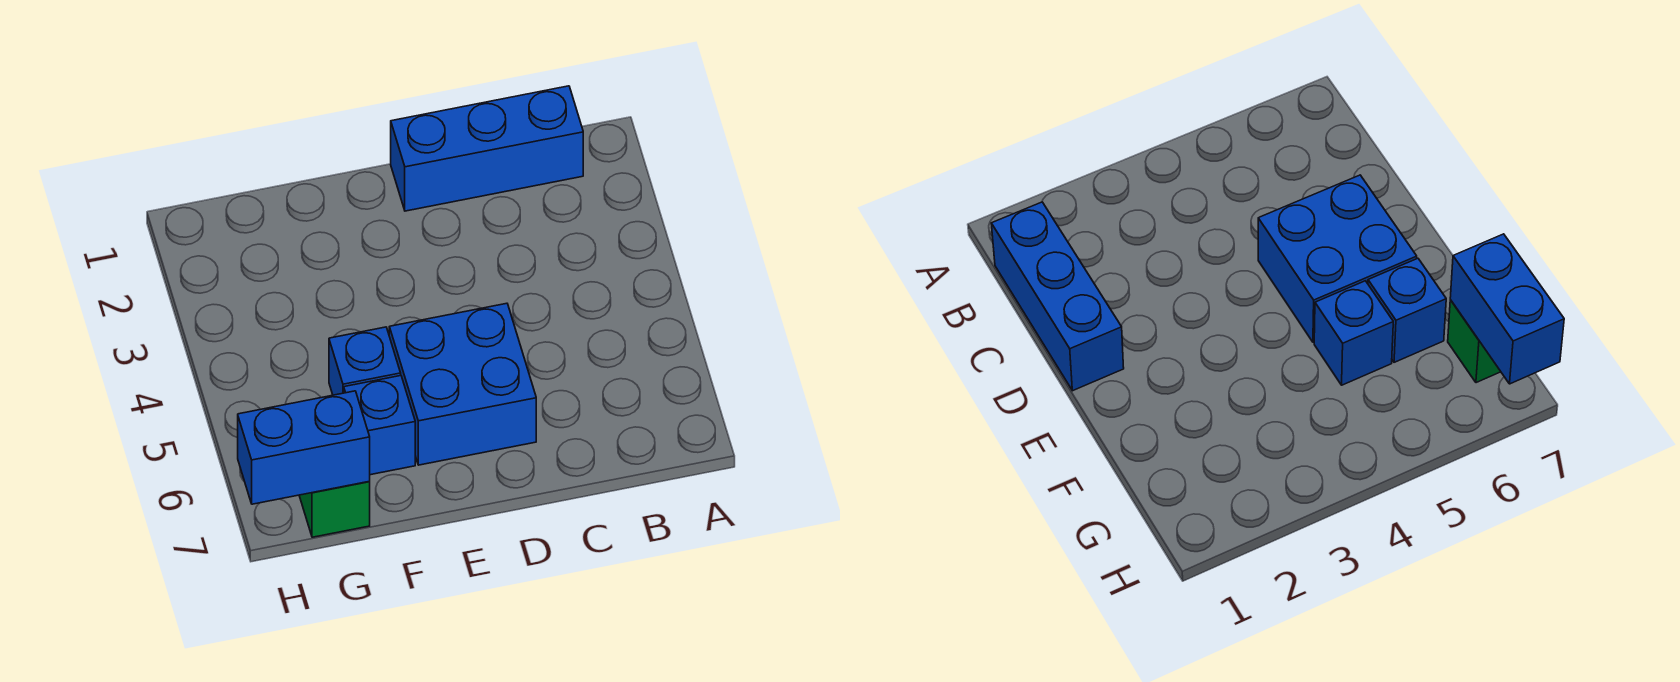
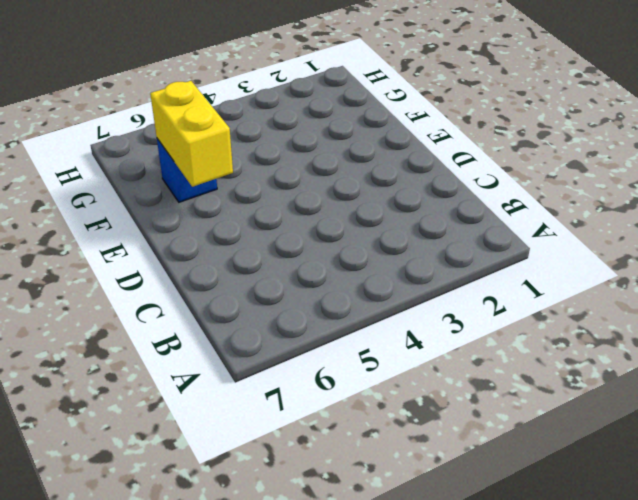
yellow brick E6:F6 level 2 -> none
none -> blue brick B1:D1 level 1
none -> blue brick D5:E6 level 1

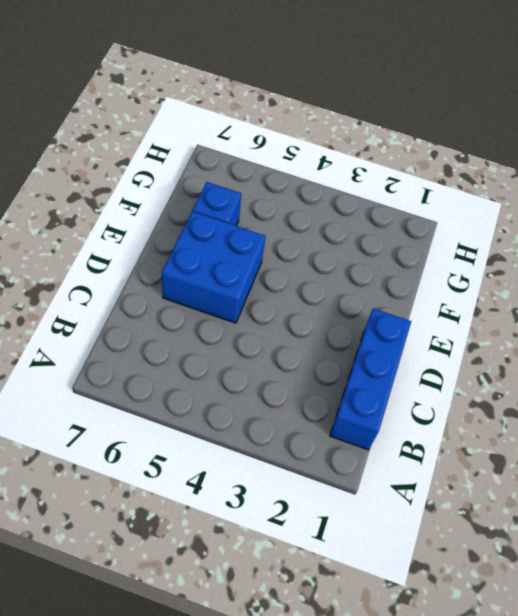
none -> blue brick F5 level 1
none -> green brick G7 level 1

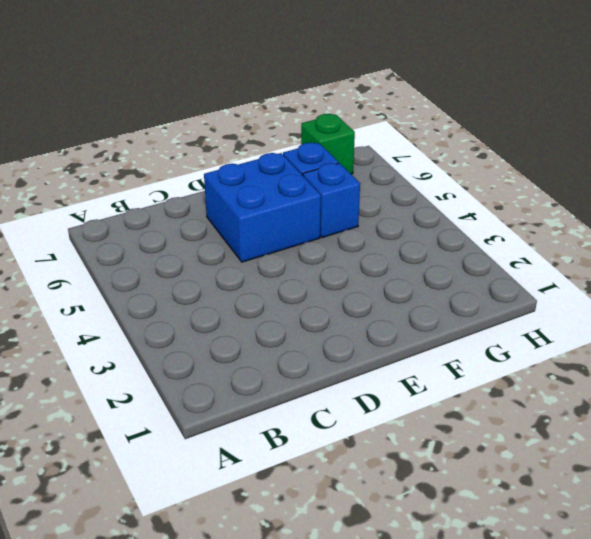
none -> blue brick B1:D1 level 1
none -> blue brick G7:H7 level 2

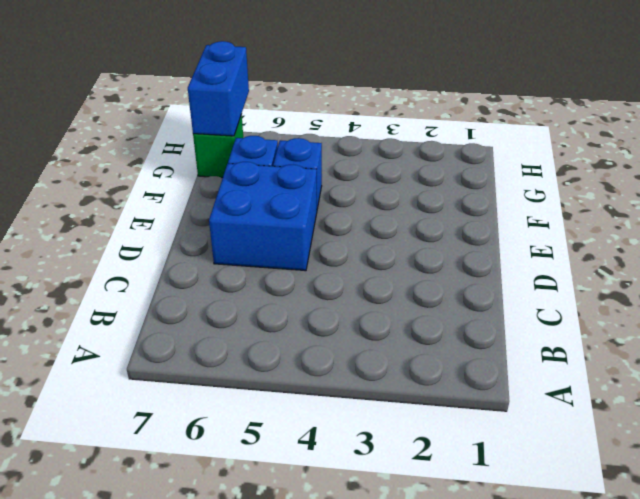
none -> blue brick B1:D1 level 1

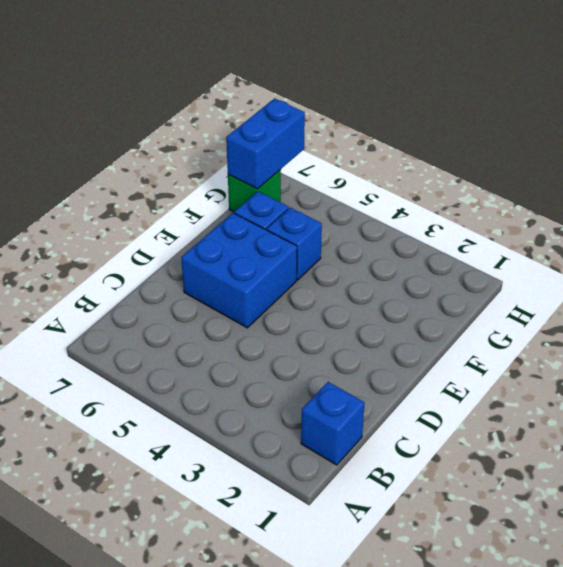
blue brick B1 level 1 -> blue brick B1:D1 level 1

